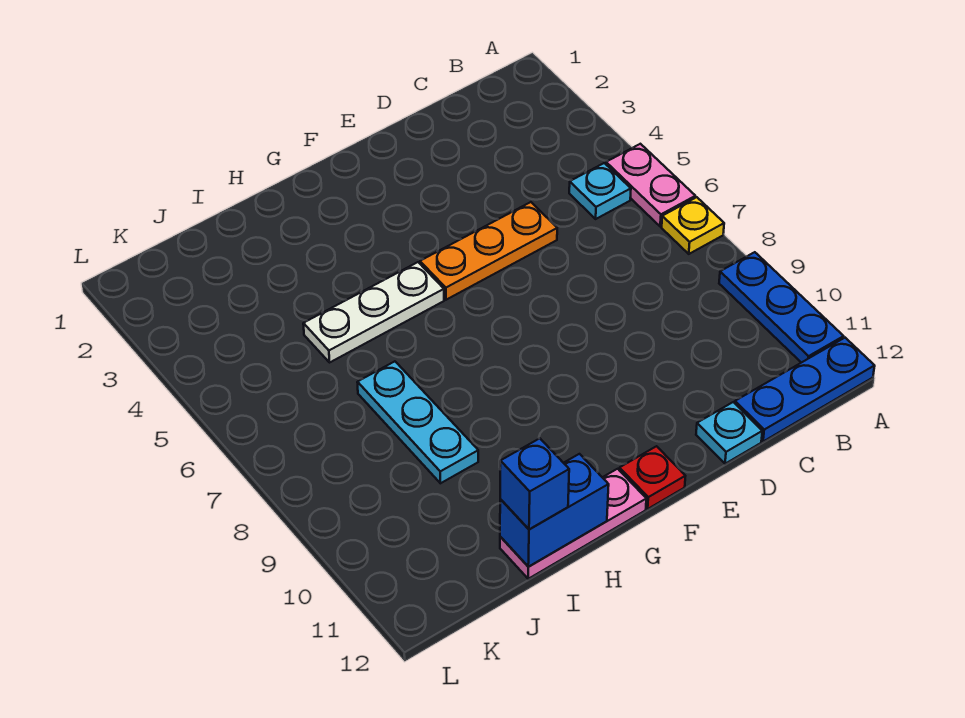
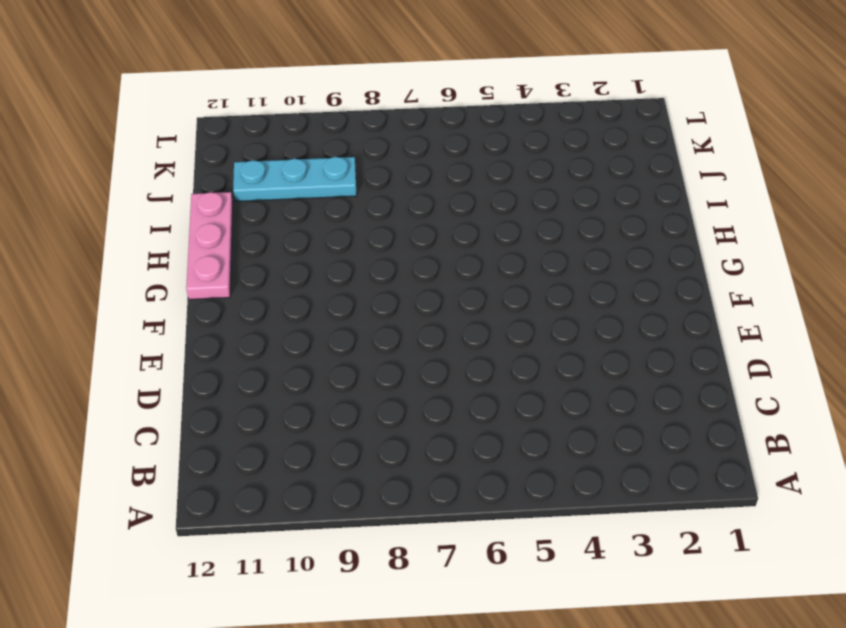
cyan plate J9:J11 level 1 -> cyan plate I7:I9 level 1
none -> pink plate A5:A6 level 1
none -> yellow plate A7 level 1
none -> blue plate A9:A11 level 1

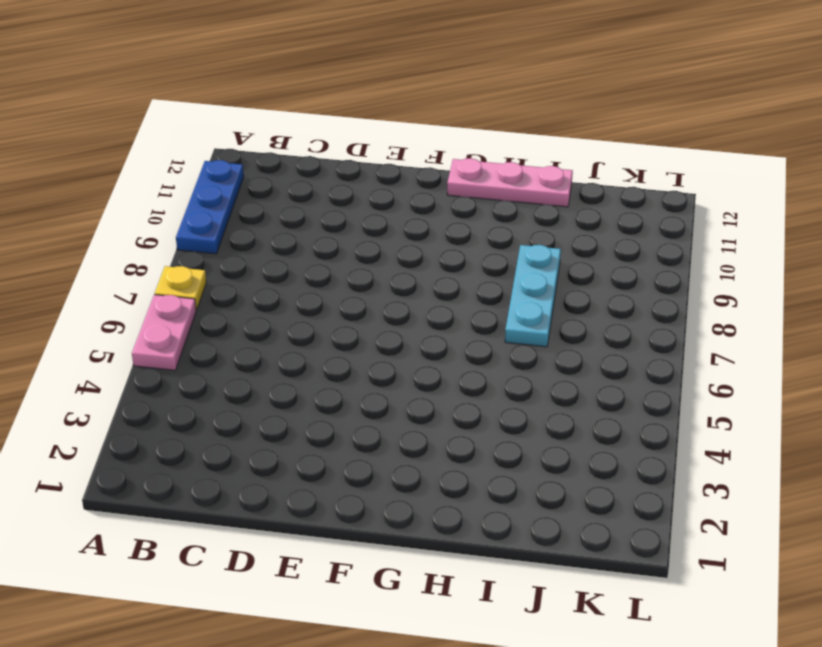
none -> blue plate A12:C12 level 1
none -> cyan plate B5 level 1
none -> orange plate D5:F5 level 1

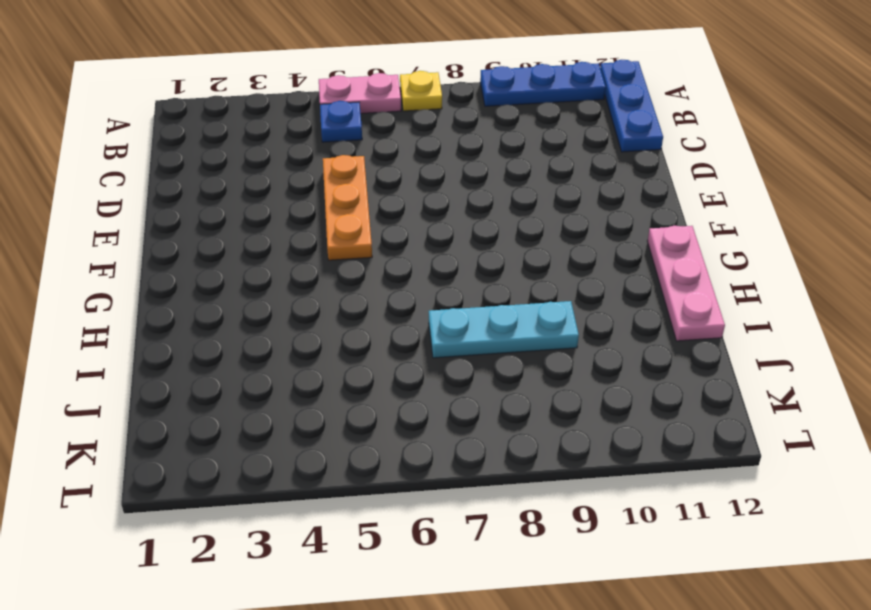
blue plate B5 level 1 -> cyan plate B5 level 1
none -> cyan plate D12 level 1
none -> red plate F12 level 1
none -> white plate G5:I5 level 1

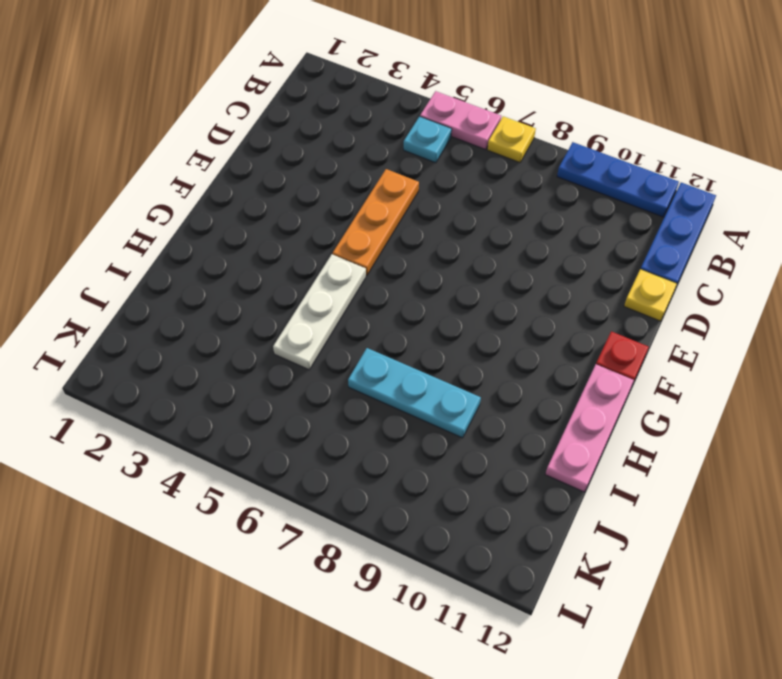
yellow plate D12 level 1 -> cyan plate D12 level 1
none -> blue brick H12:I12 level 2
none -> blue brick I12 level 3

